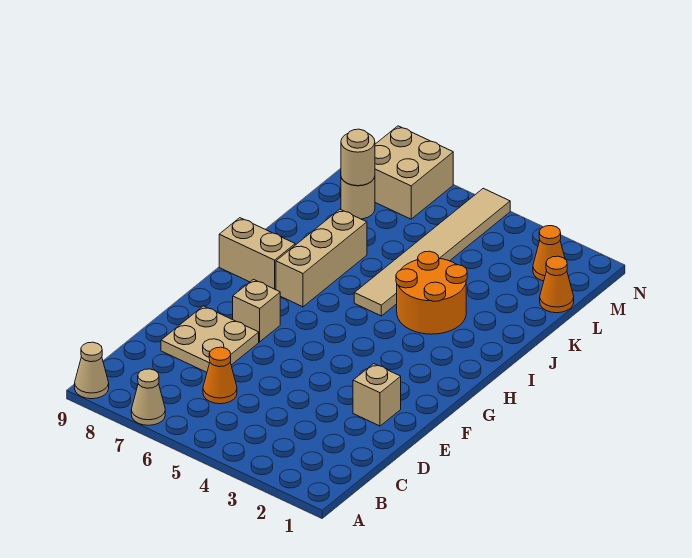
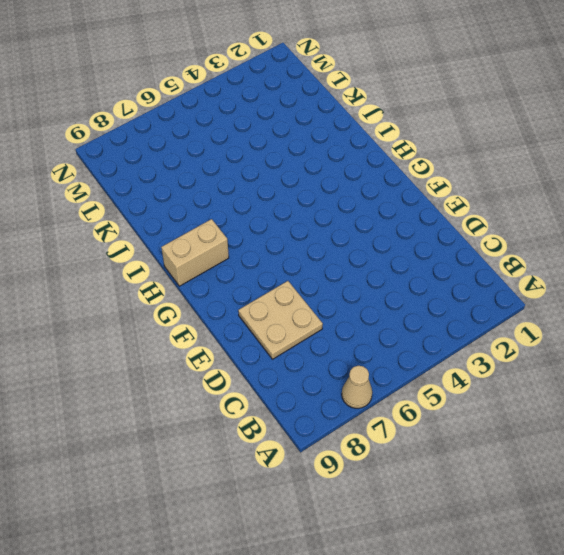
none -> tan cone A9 level 1
none -> orange cone C6 level 1
none -> tan brick E2 level 1

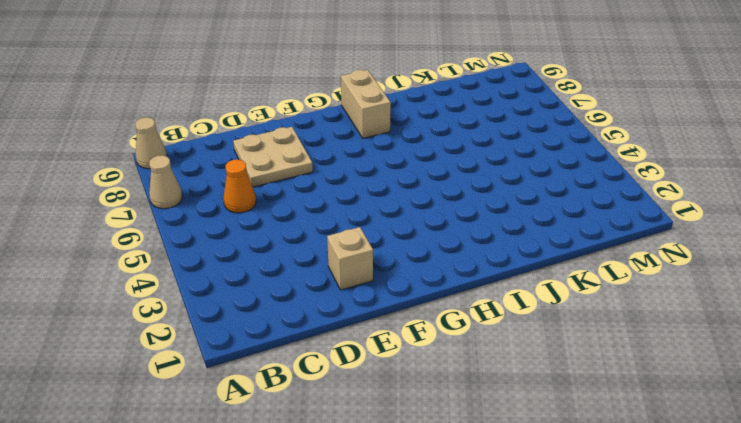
none -> tan brick F7 level 1
none -> tan brick H7:J7 level 1
none -> orange round brick I3:J4 level 1

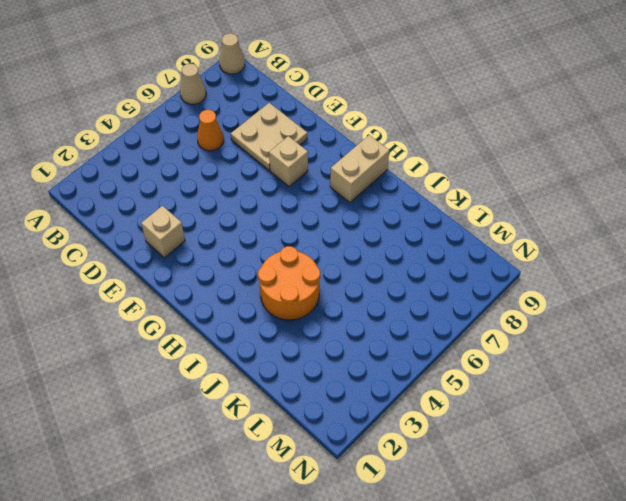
none -> tan brick H7:J7 level 1
none -> tan tile I5:N5 level 1
none -> orange cone L1 level 1

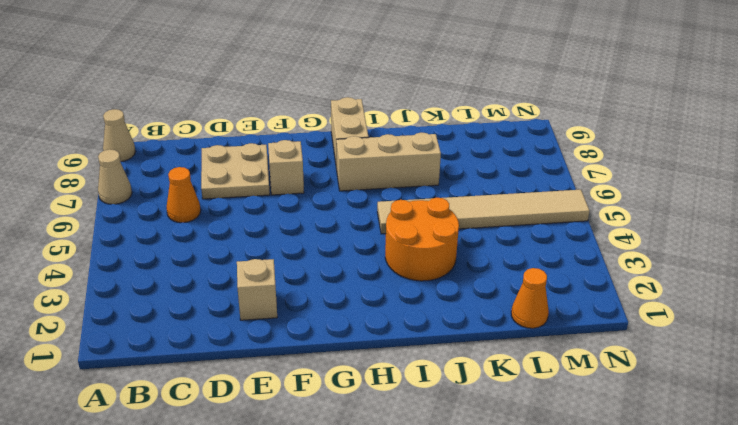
none -> tan round brick L8 level 1
none -> orange cone M2 level 1
none -> tan brick M7:N8 level 1

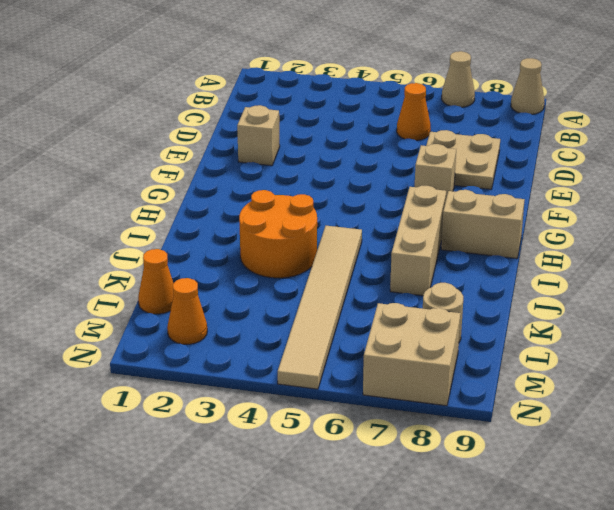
none -> tan round brick L8 level 2

